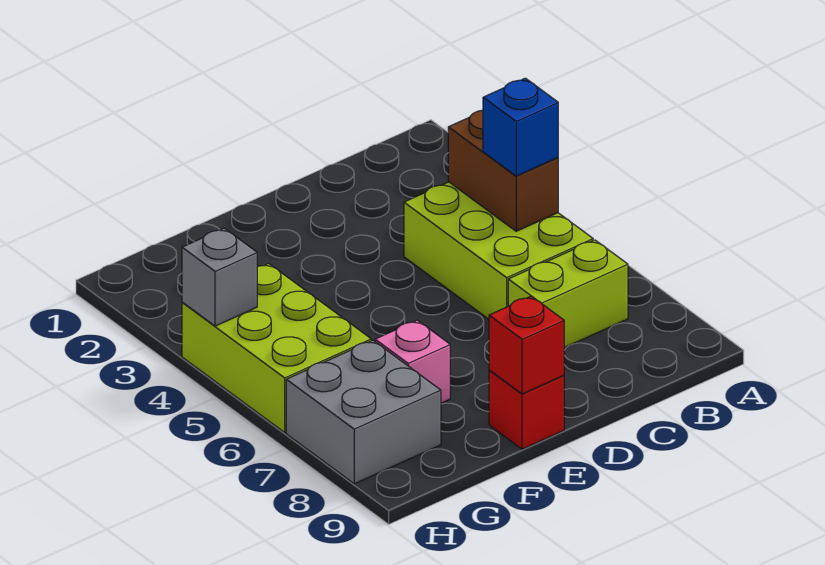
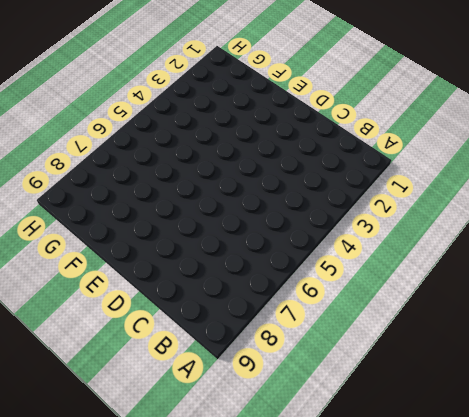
none -> lime brick B4:C6 level 1
none -> lime brick B7:C7 level 1

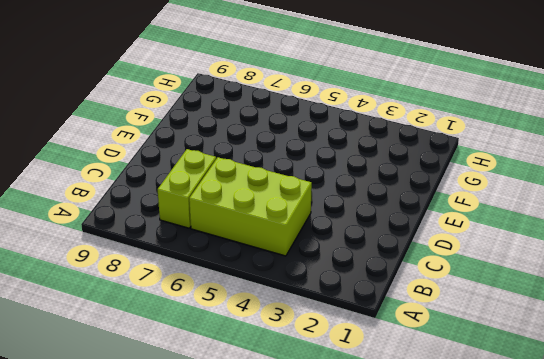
none -> red brick E9 level 1
none -> pink brick F7 level 1

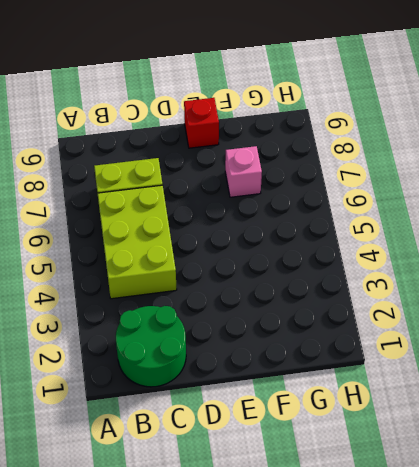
green round brick B1:C2 level 1 -> none
none -> lime brick G4:H6 level 1
none -> grey brick G7:H8 level 1

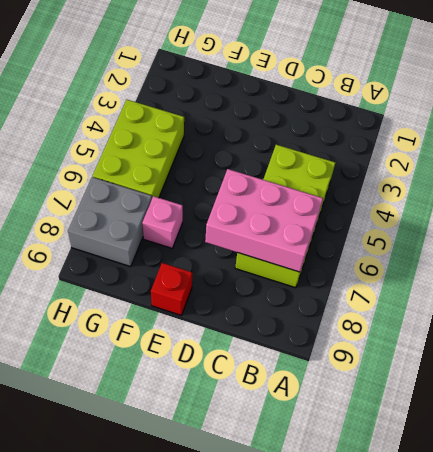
pink brick B6:D7 level 2 -> none
none -> brown brick B4:B5 level 2
none -> red brick E9 level 2

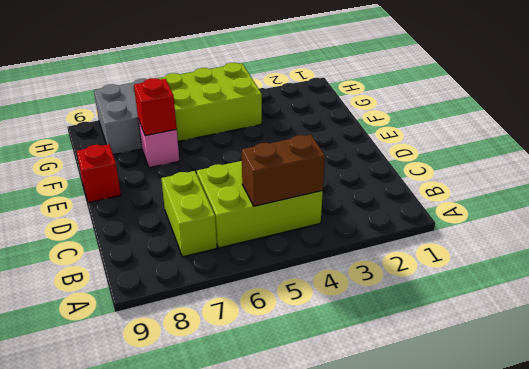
red brick F7 level 2 -> red brick E9 level 2
none -> grey brick H4 level 2
none -> blue brick B5 level 3

